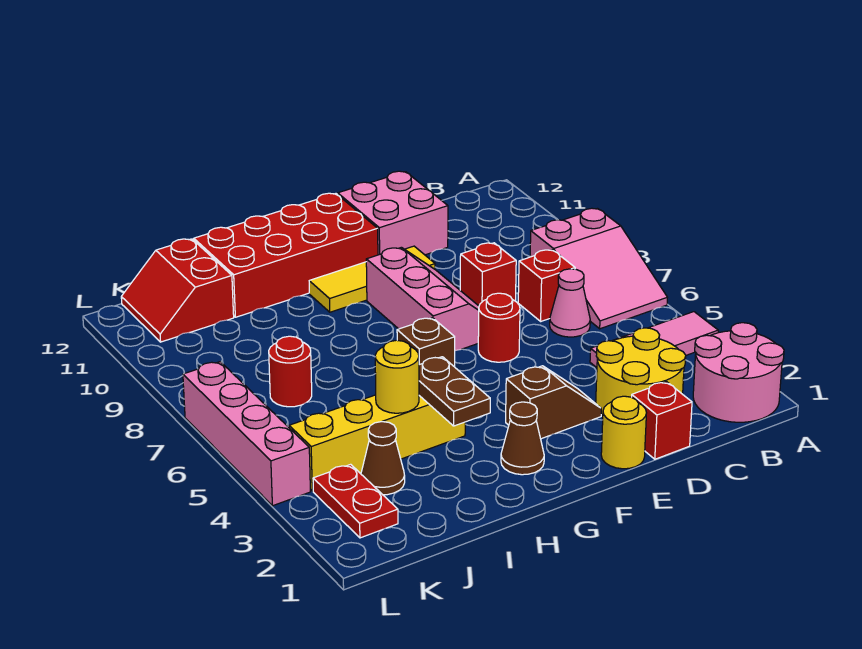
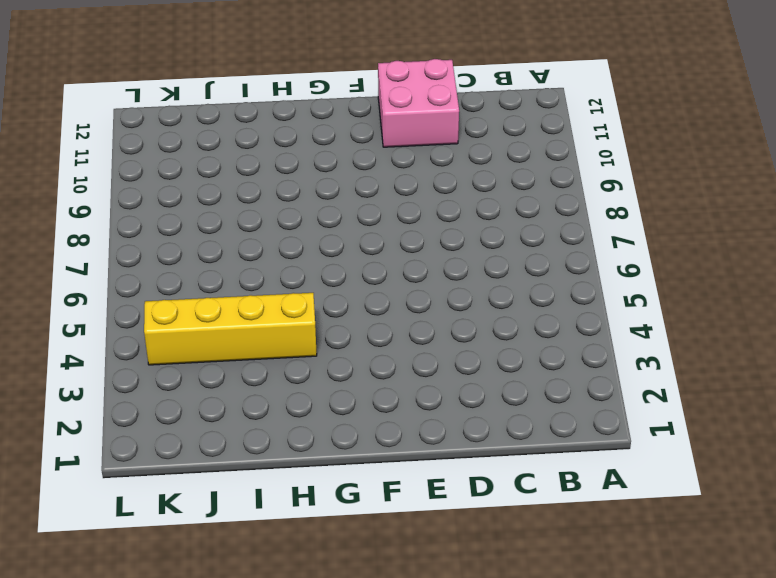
none -> pink round brick A1:B2 level 1
none -> pink tile A4:C4 level 1
none -> pink slope A6:B8 level 1 top 8

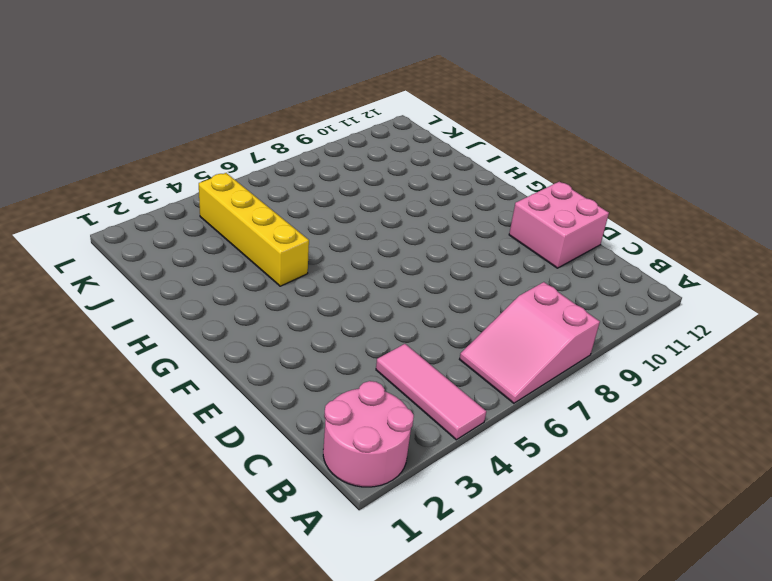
none -> yellow round brick C2:D3 level 1
none -> pink cone C6 level 1
none -> red brick C7 level 1

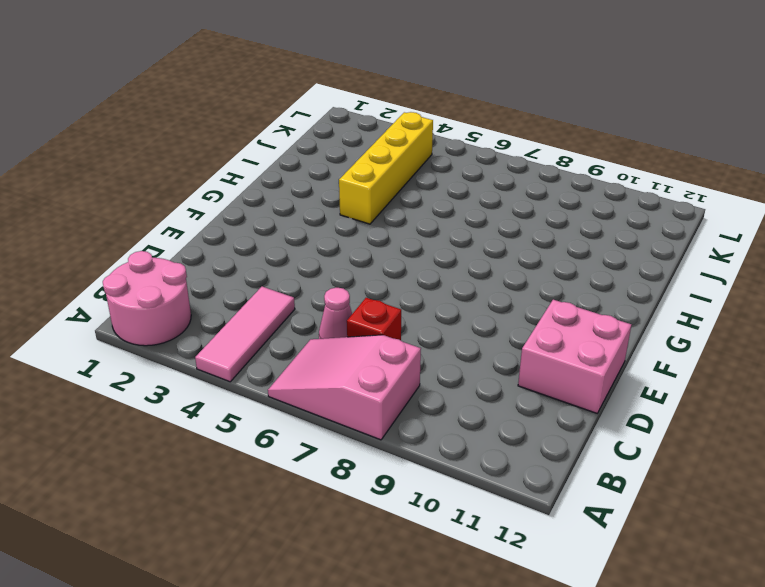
none -> yellow round brick C2:D3 level 1
none -> red brick D1 level 1
none -> red brick D8 level 1

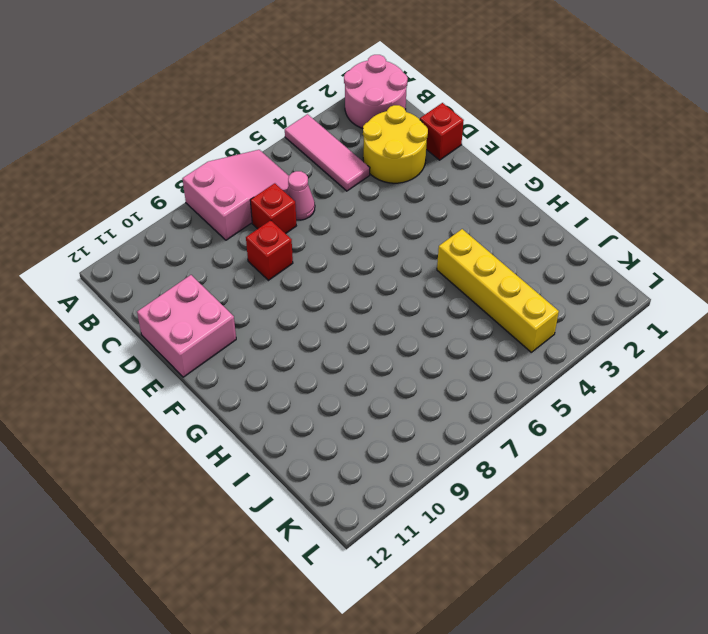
none -> yellow round brick E1 level 1
none -> brown slope E3:F3 level 1 top F
none -> red round brick E6 level 1

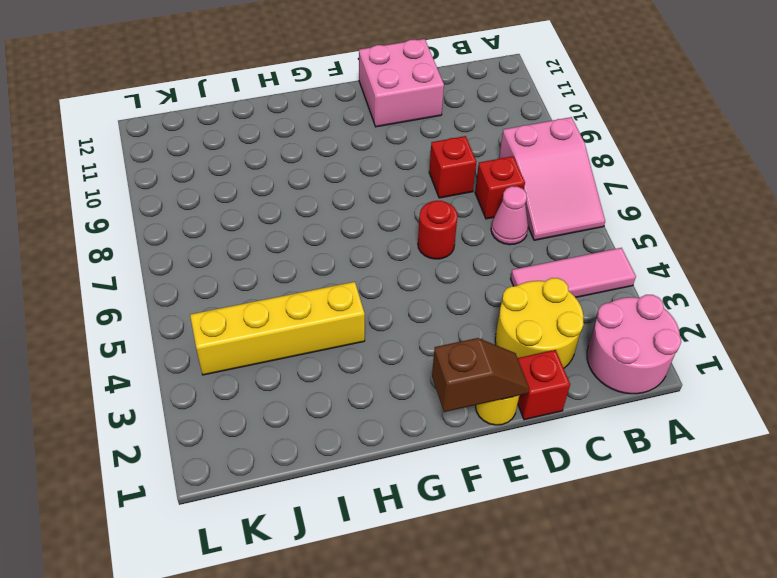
brown slope E1:F1 level 2 top F -> brown slope E3:F3 level 1 top F
none -> pink slope E7:F9 level 1 top F
none -> yellow tile E10:G10 level 1
none -> red brick F11:I12 level 1

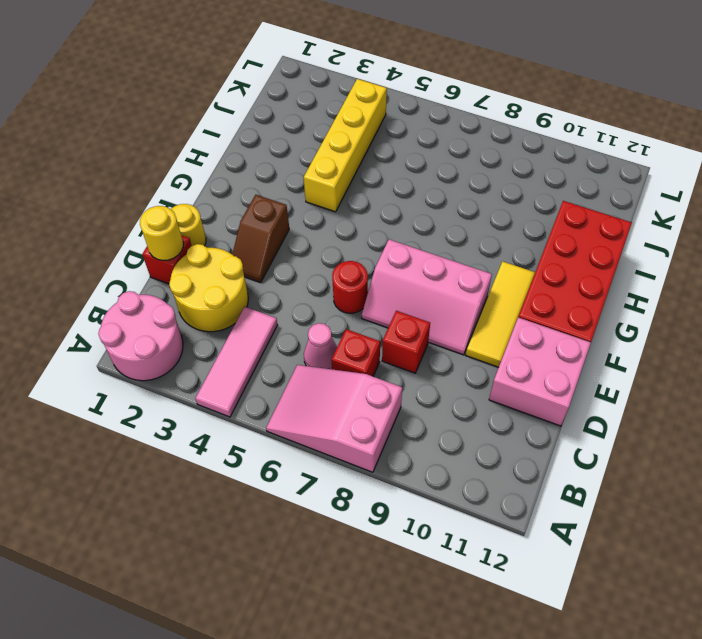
yellow round brick D1 level 2 -> yellow round brick I4 level 2
none -> brown cone G2 level 1
none -> brown brick G6 level 1
none -> brown cone J3 level 1

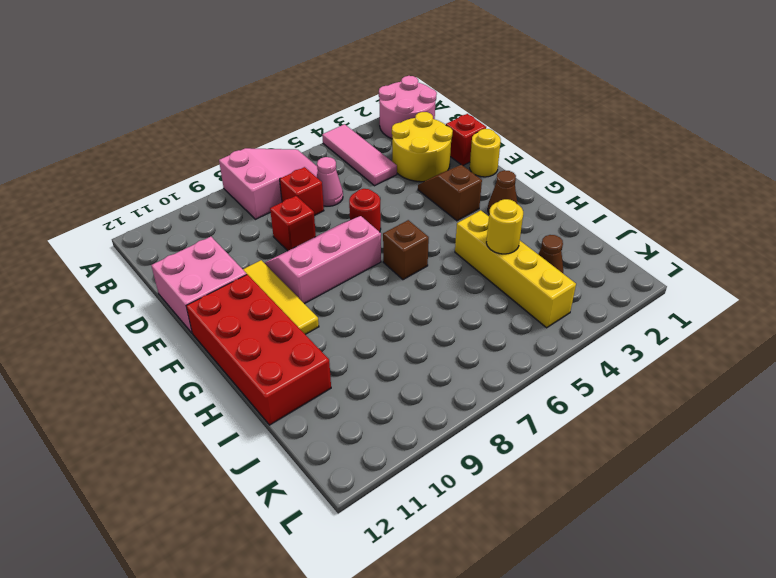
none -> red round brick J7 level 1
none -> red slope J11:K12 level 1 top J
none -> red plate K2:K3 level 1

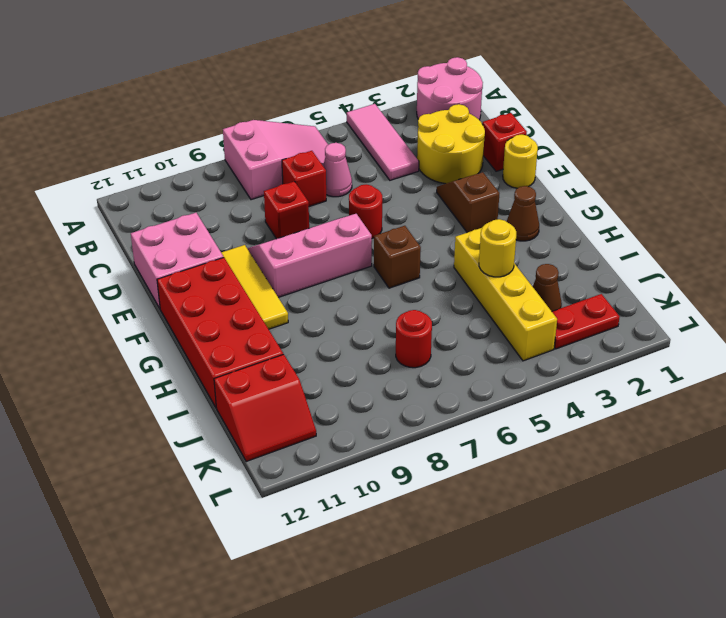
none -> pink brick L4:L7 level 1
none -> brown plate H3:H4 level 2

